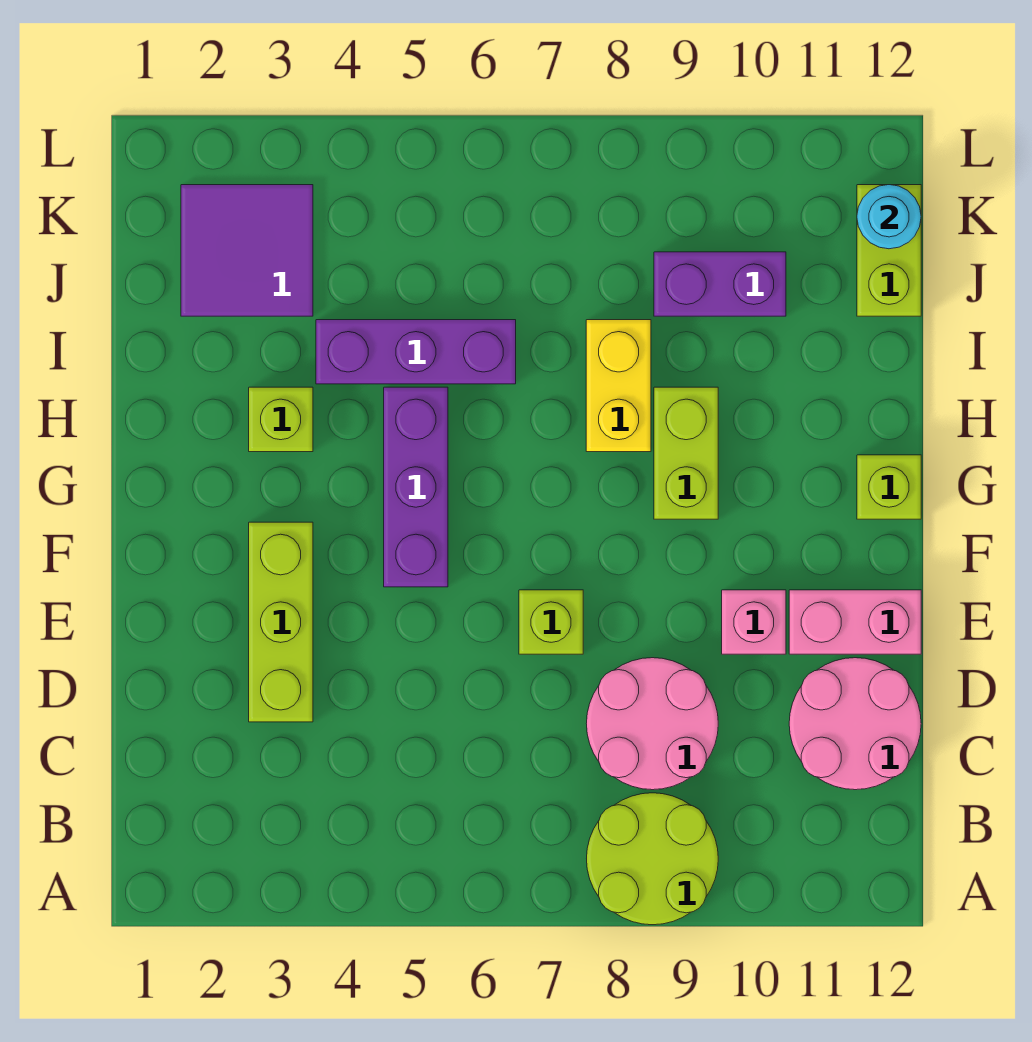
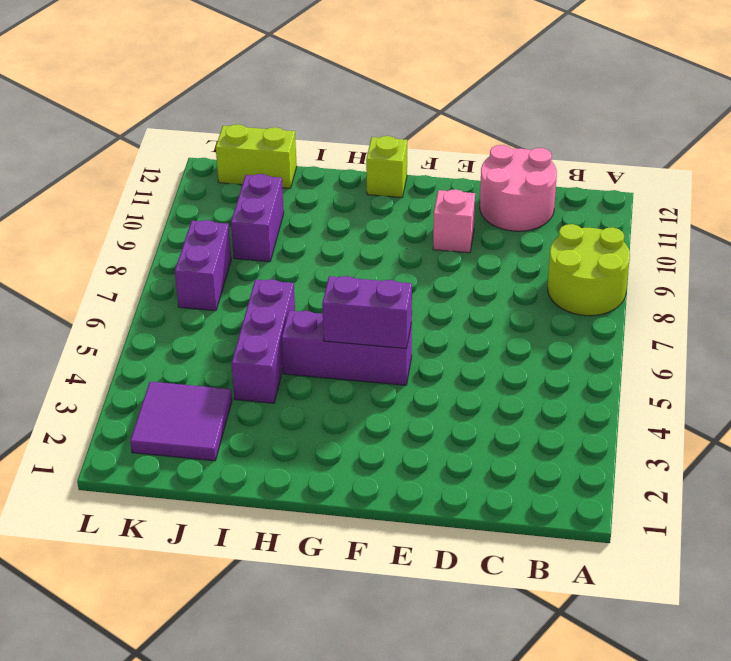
purple brick F5:G5 level 2 -> none
purple brick K7:K8 level 1 -> none
none -> pink round brick C8:D9 level 1
none -> lime brick D3:F3 level 1
none -> lime brick E7 level 1

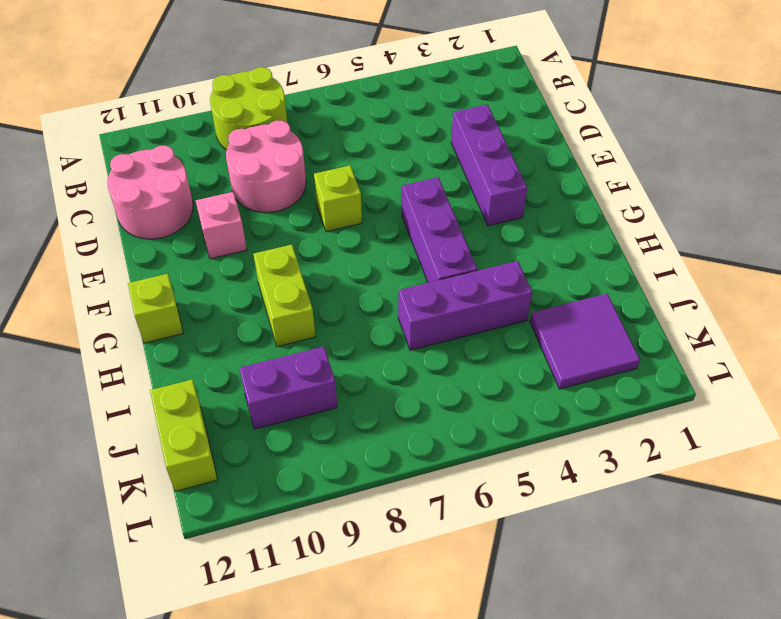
purple brick D3:F3 level 1 -> lime brick D3:F3 level 1
none -> pink brick E11:E12 level 1
none -> lime brick H3 level 1
none -> yellow brick H8:I8 level 1

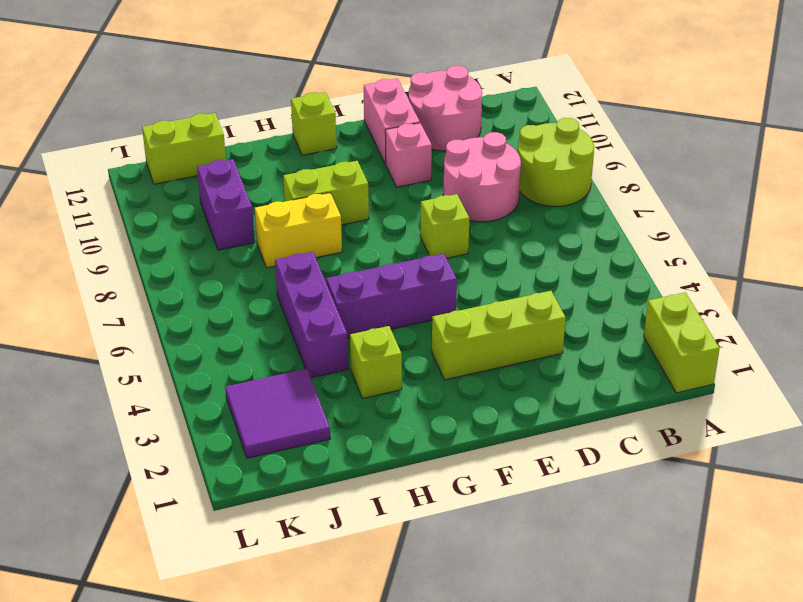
lime brick A1:A2 level 1 -> none
none -> cyan round brick K12 level 2

